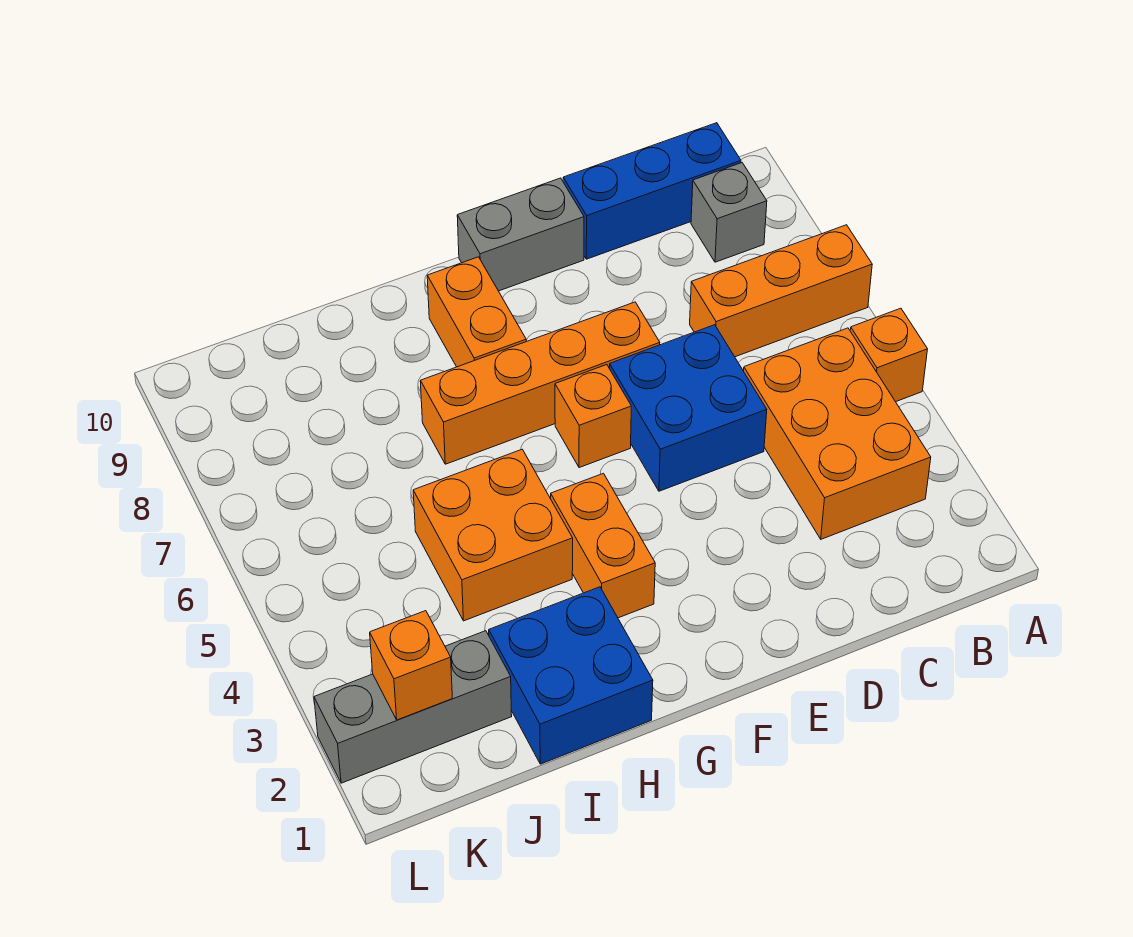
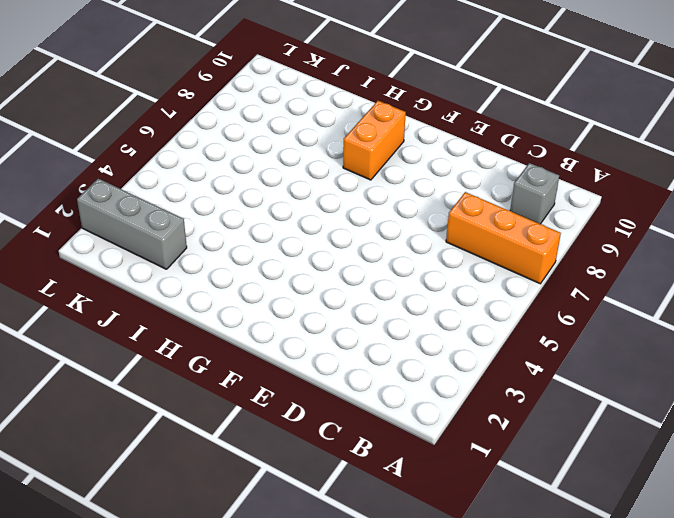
none -> orange brick A5 level 1
none -> orange brick B3:C5 level 1
none -> blue brick B10:D10 level 1

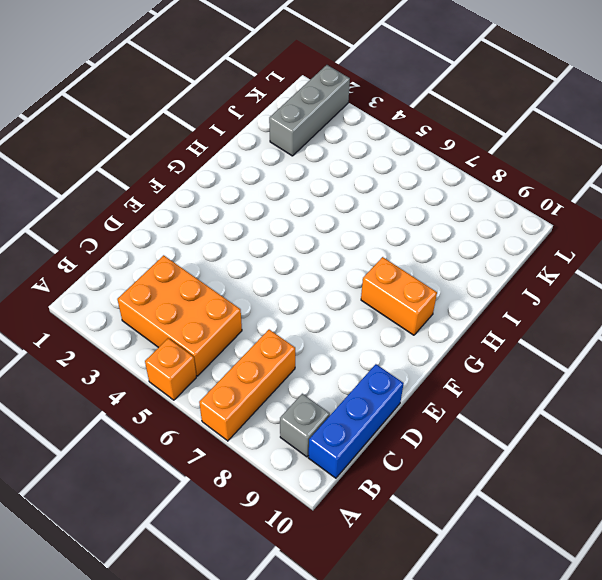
none -> blue brick D5:E6 level 1
none -> orange brick E7:H7 level 1
none -> grey brick E10:F10 level 1

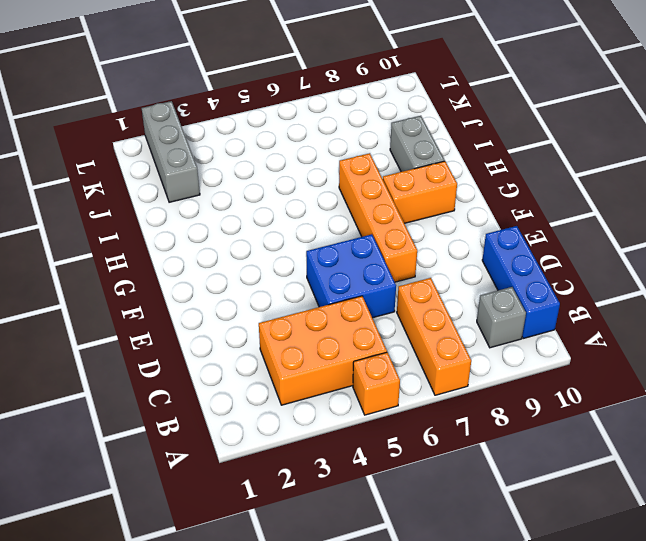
grey brick H9:I9 level 1 -> grey brick E10:F10 level 1
none -> orange brick F6 level 1
none -> orange brick G3:G4 level 1
none -> blue brick H1:I2 level 1

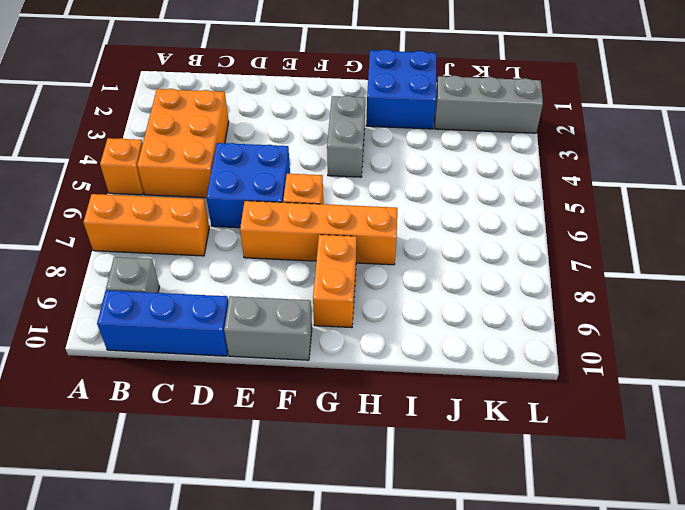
grey brick G3:G4 level 1 -> orange brick G3:G4 level 1
none -> orange brick H4:I5 level 1
none -> orange brick K2 level 2

